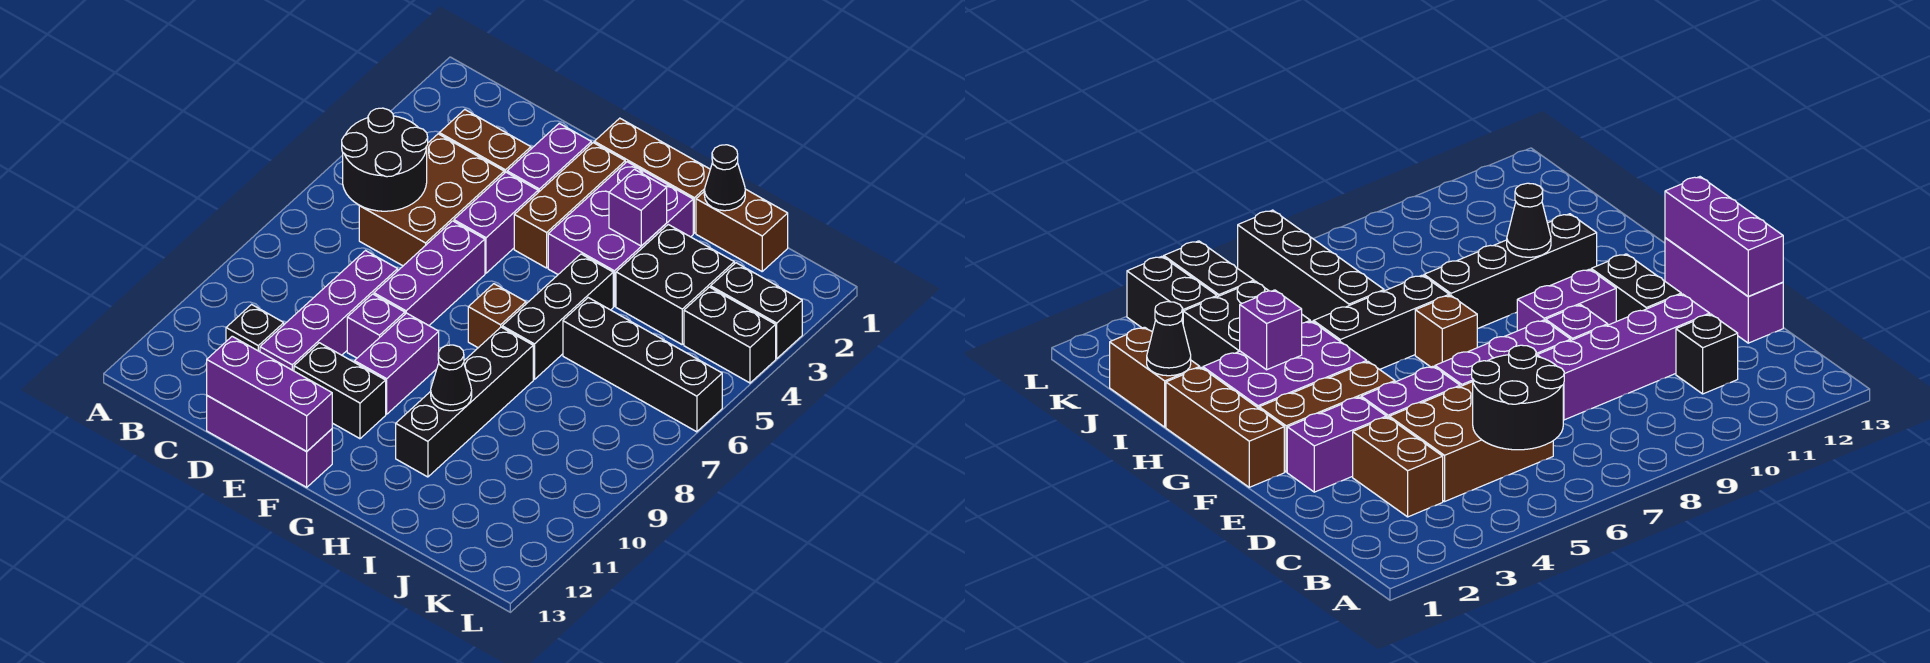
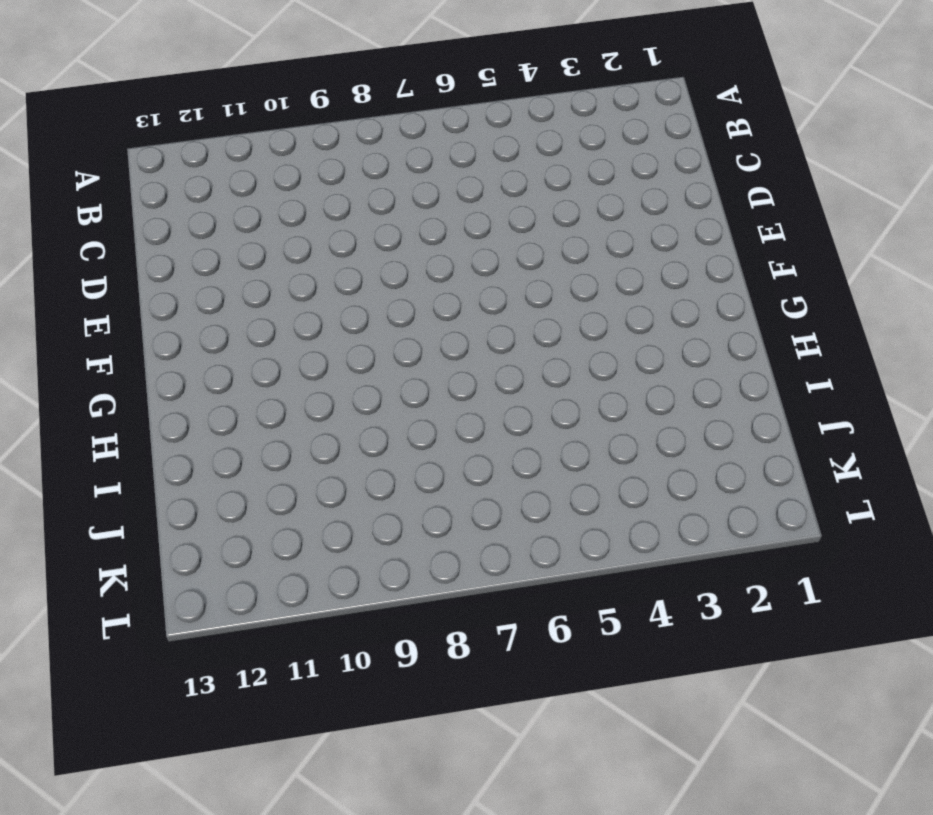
none -> brown brick C3:D3 level 1
none -> brown brick C4:D6 level 1
none -> black brick C11 level 1

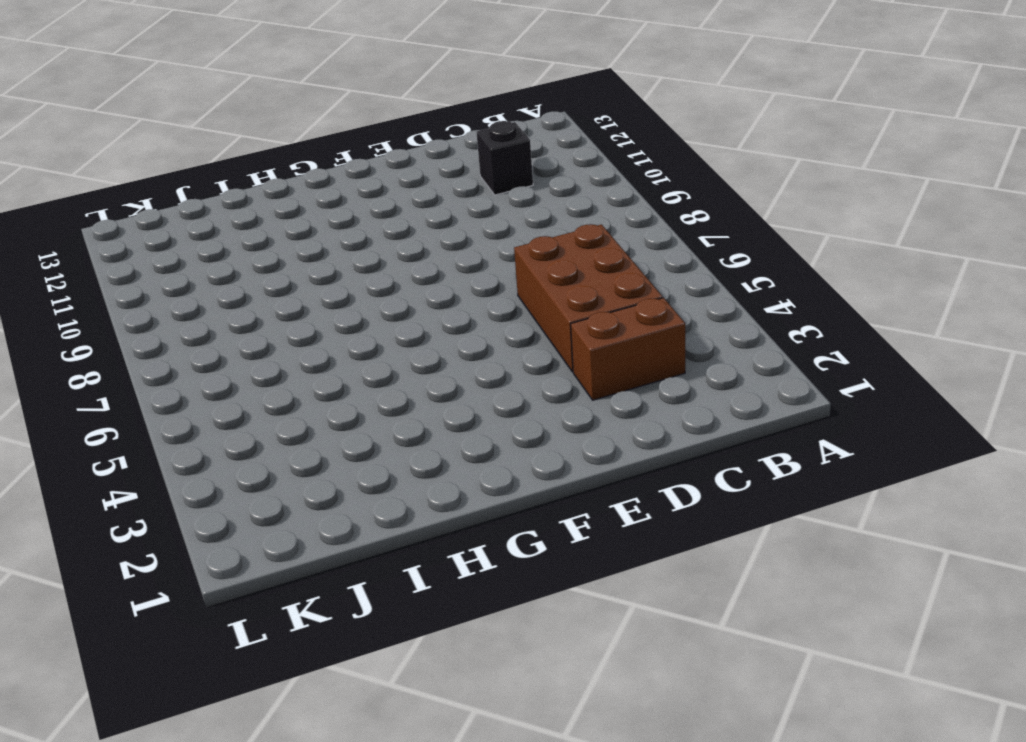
none -> purple brick D8:D11 level 1
none -> purple brick D13:F13 level 1
none -> purple brick E2:E3 level 1

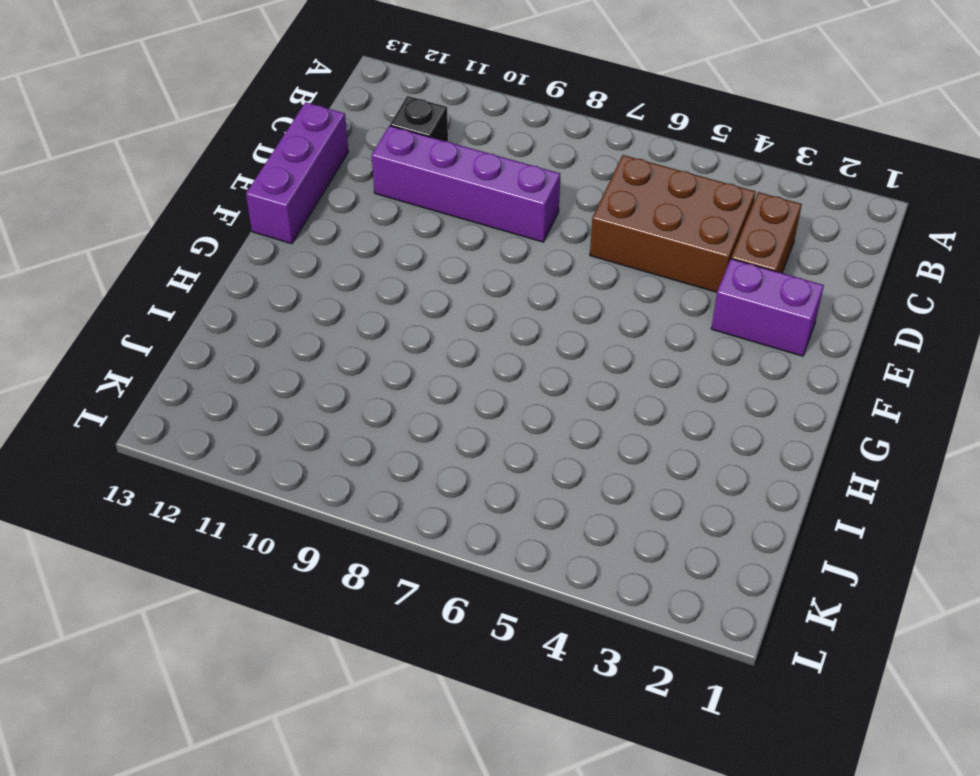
none -> purple brick E4:E5 level 1
none -> purple brick E6:E8 level 1
none -> purple brick E9 level 1

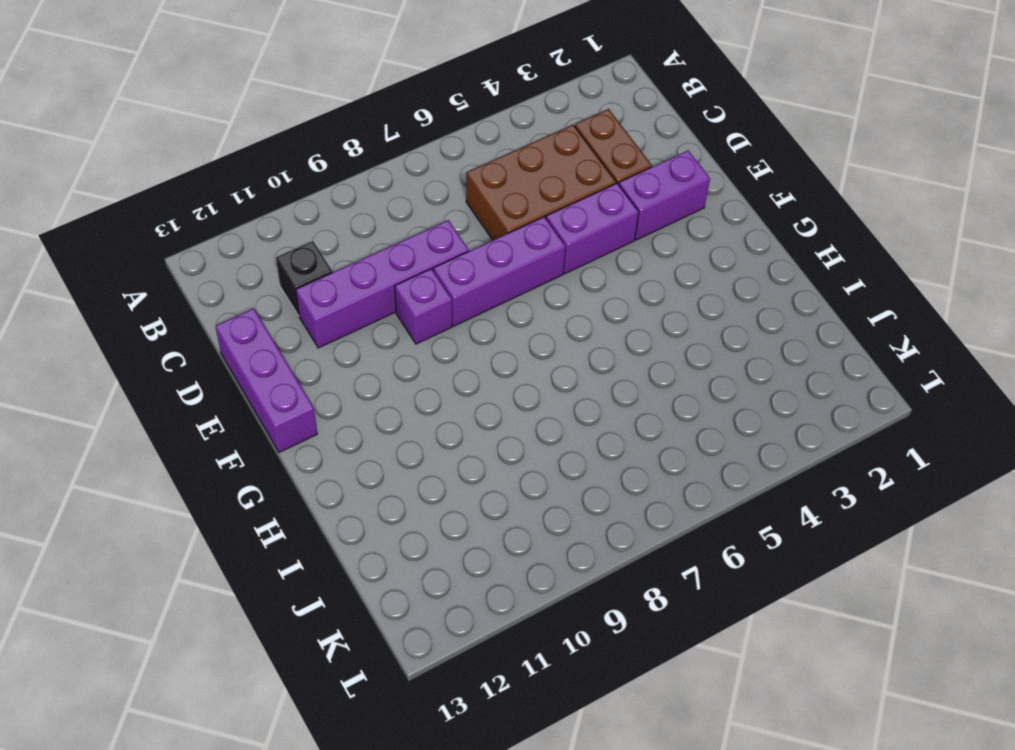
none -> black brick E11:F11 level 1
none -> brown brick F1:H1 level 1
none -> brown brick F2:F4 level 1

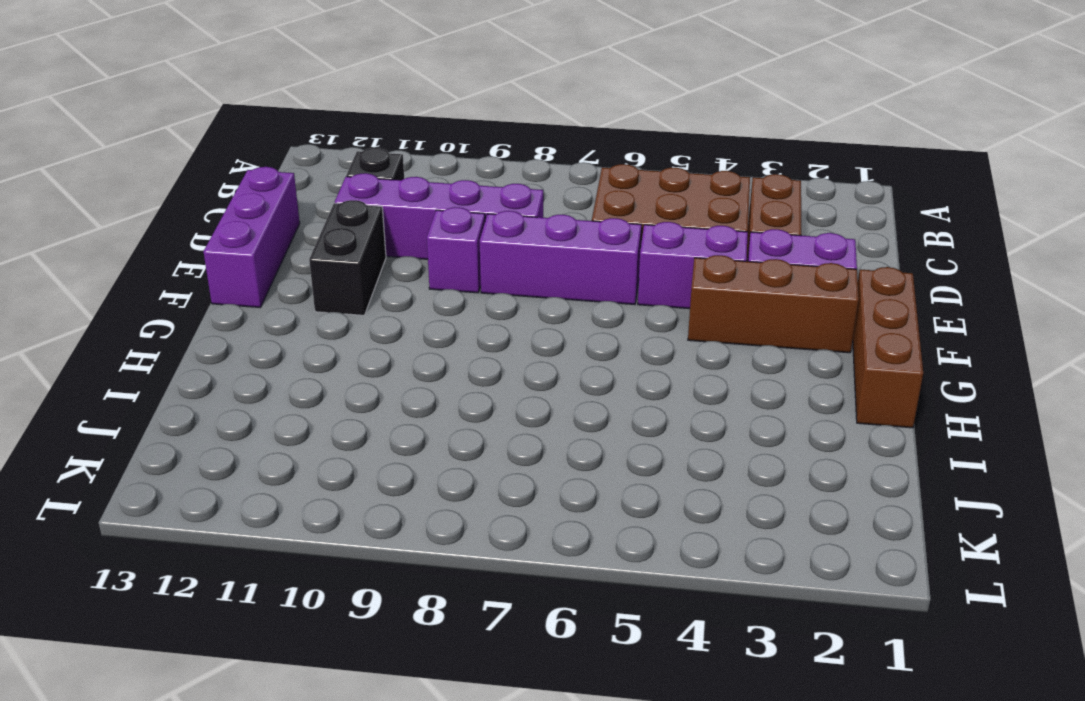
none -> purple brick F9:F10 level 1
none -> purple brick G2:H4 level 1
none -> brown brick G7 level 1

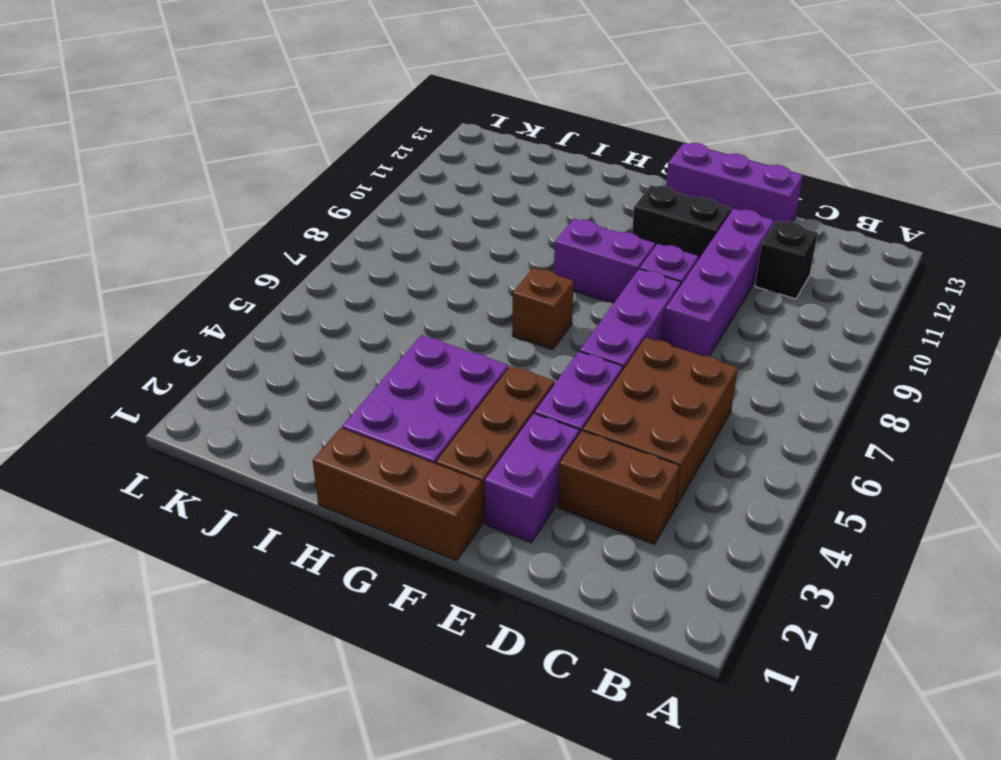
purple brick F9:G9 level 1 -> purple brick F9:F10 level 1
none -> black brick H5:H7 level 1
none -> black brick H8:H11 level 1
none -> brown brick I1:J1 level 1

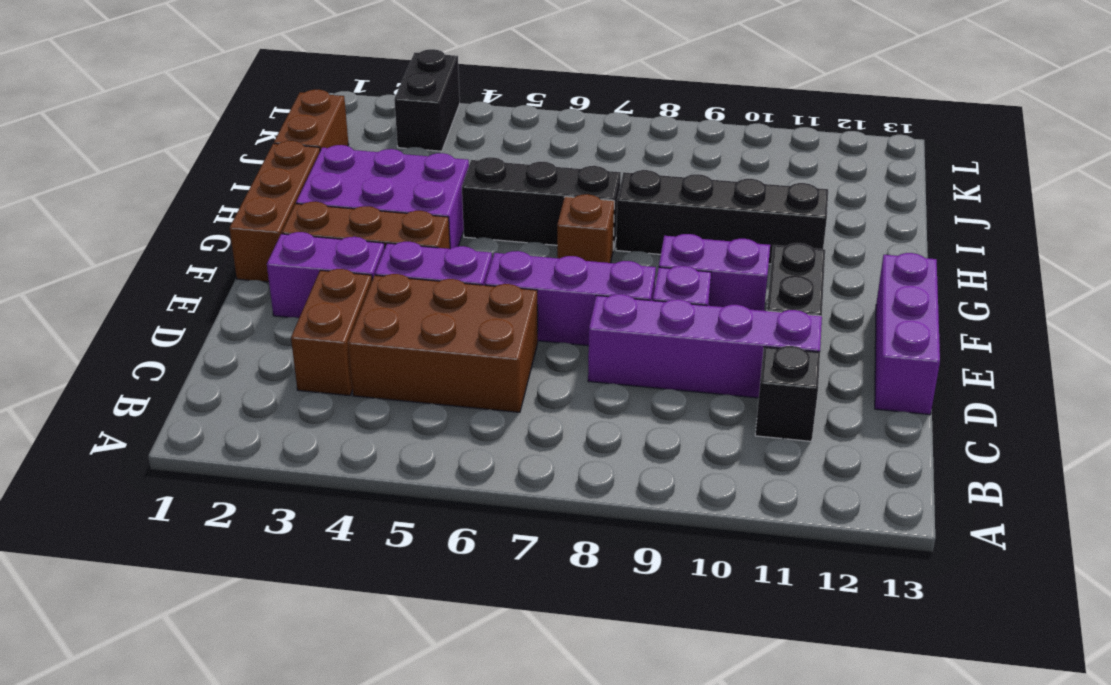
none -> black brick I3:J4 level 1
none -> black brick I6:L6 level 1
none -> black brick K4:L4 level 1

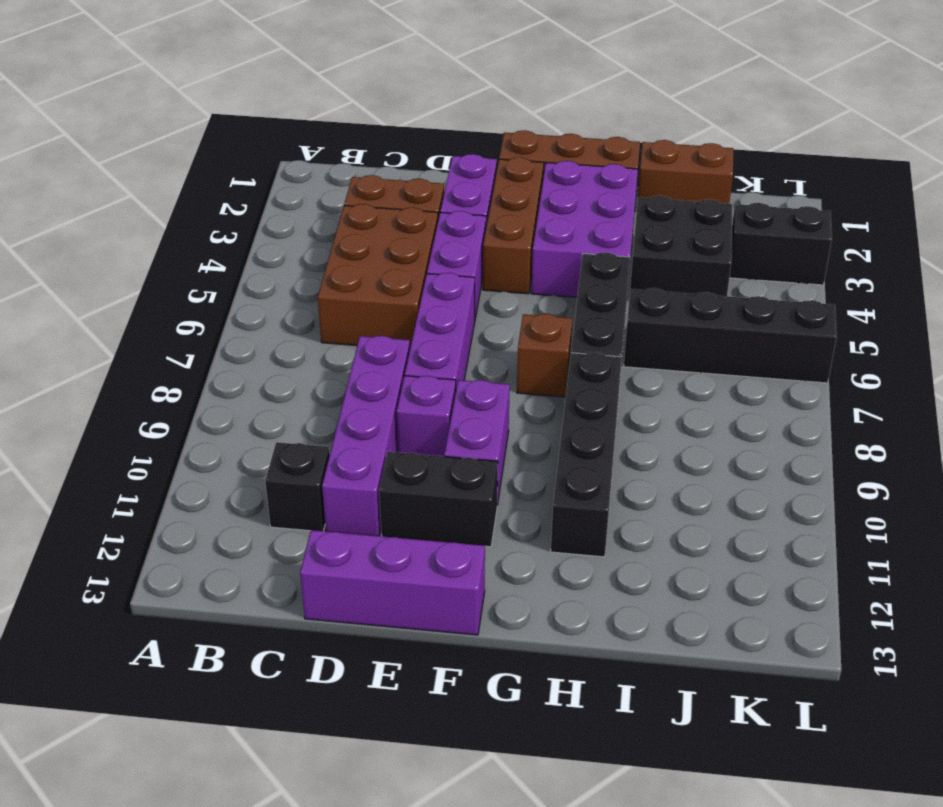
none -> black brick K4:L4 level 1
none -> black round brick B5:C6 level 2
none -> purple brick D13:F13 level 2

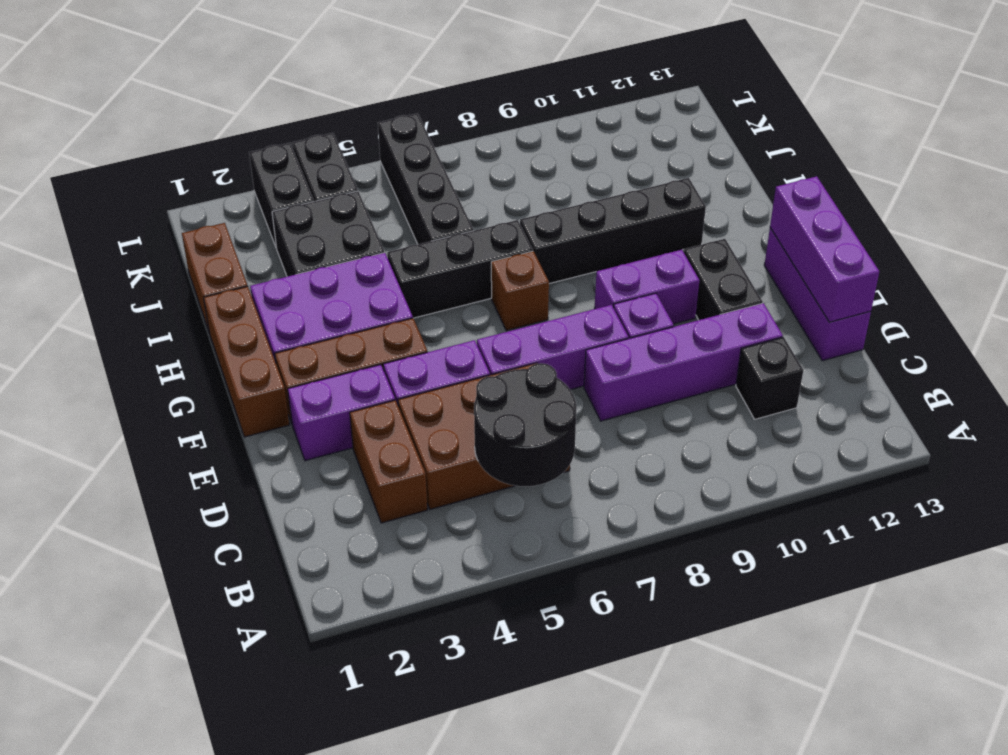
none -> purple brick H3 level 2
none -> black cone H10 level 2
none -> black cone I1 level 2

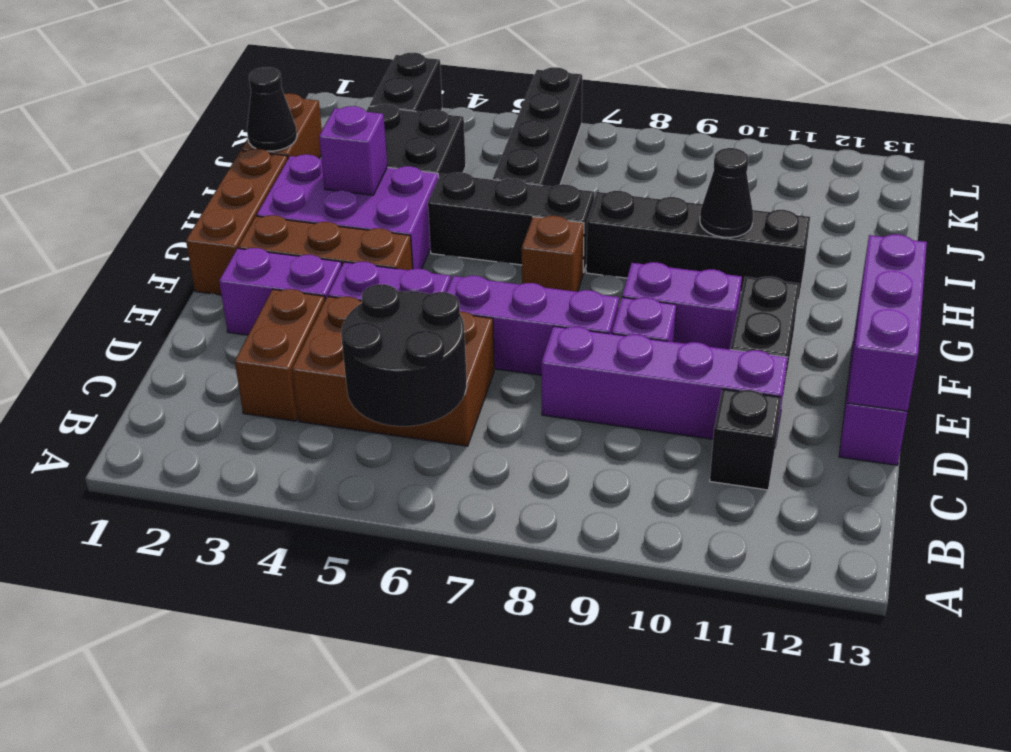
none -> black brick K4:L4 level 1

